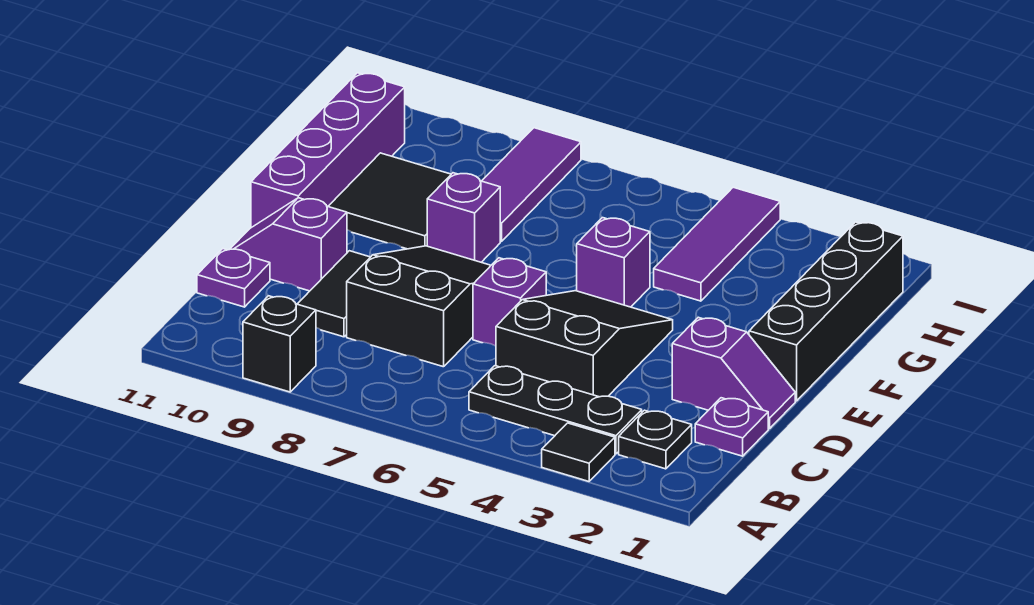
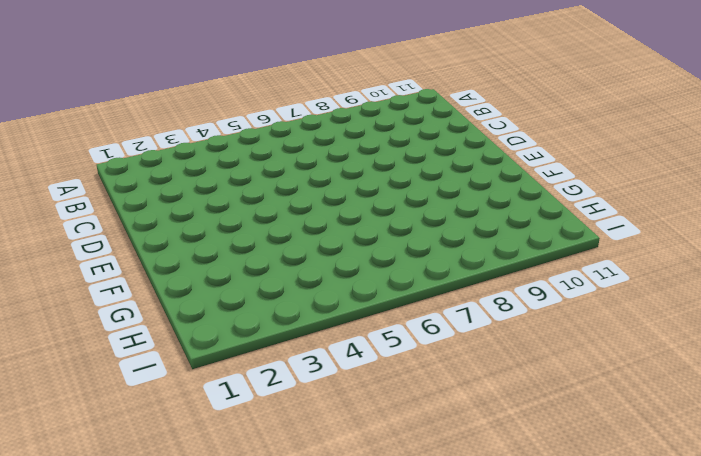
none -> black tile A3 level 1
none -> black brick A9 level 1
none -> black plate B2 level 1

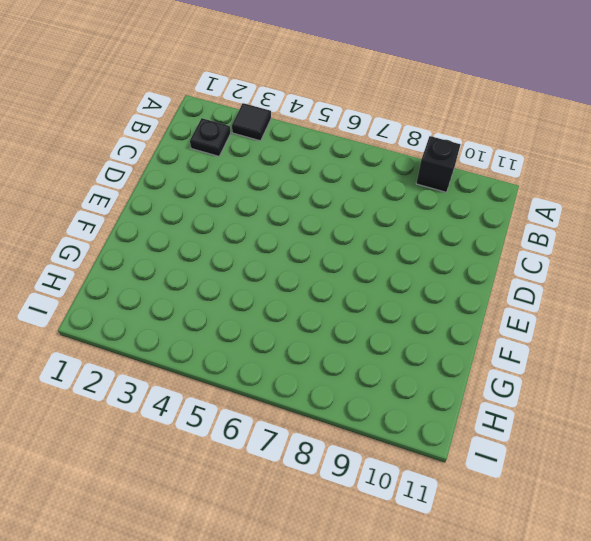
none -> black plate B3:B5 level 1
none -> purple plate C1 level 1
none -> black slope C4:E5 level 1 top C

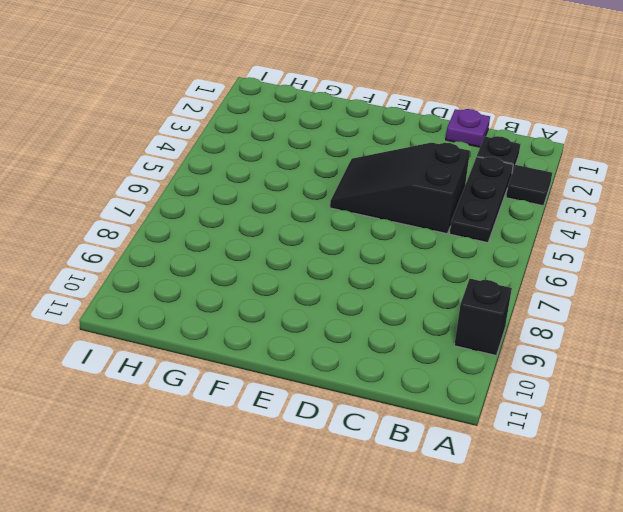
none -> black slope C7:E8 level 1 top C
none -> black tile C9:D9 level 1
none -> purple plate C11 level 1

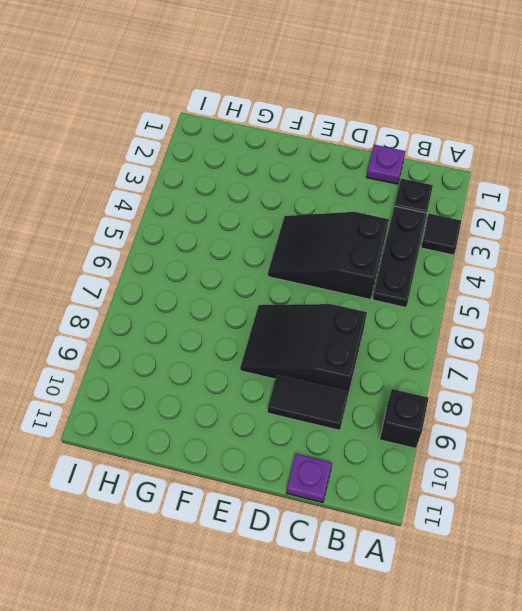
none -> purple slope D1:D2 level 1 top 2
none -> purple brick D6 level 1
none -> purple slope D10:D11 level 1 top 10

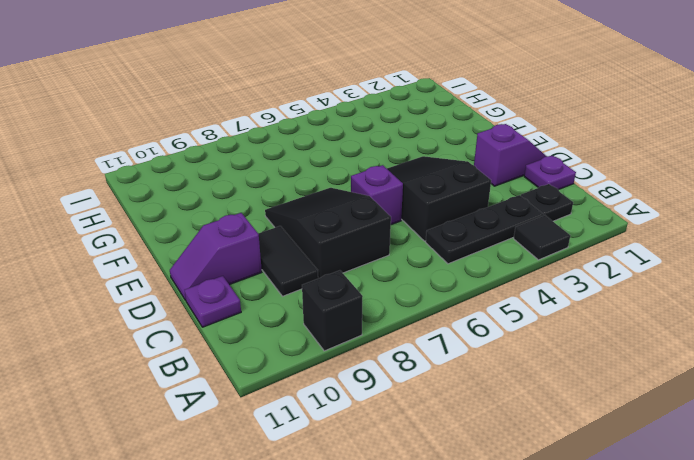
none -> black brick E1:H1 level 1
none -> purple brick E11:H11 level 1
none -> purple brick F5 level 1

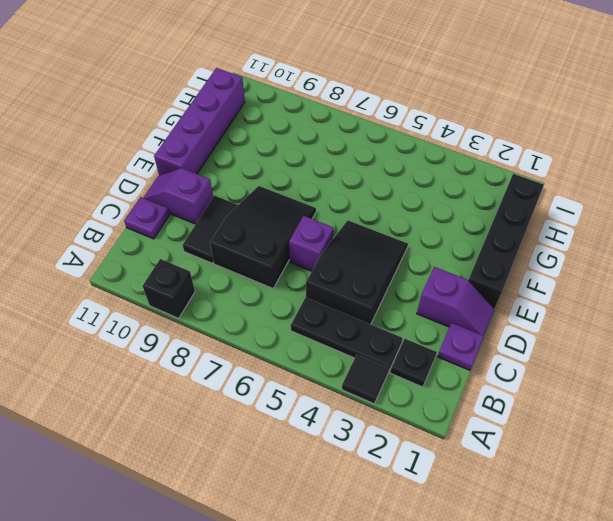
none -> purple brick F5 level 1
none -> purple brick F8 level 1
none -> black tile F9:G10 level 1

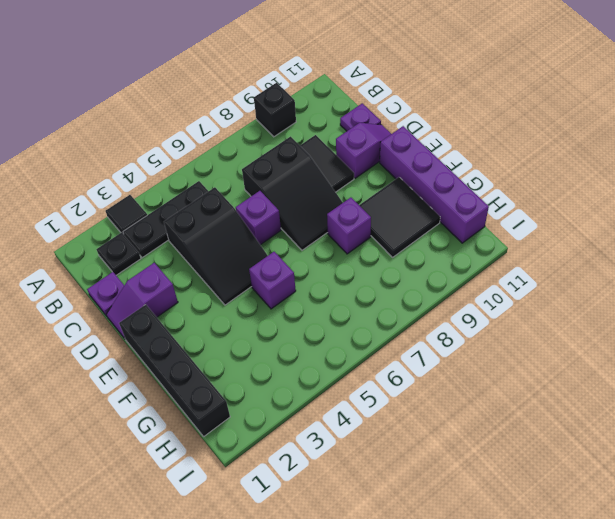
none -> purple tile G4:I4 level 1
none -> purple tile G8:I8 level 1

